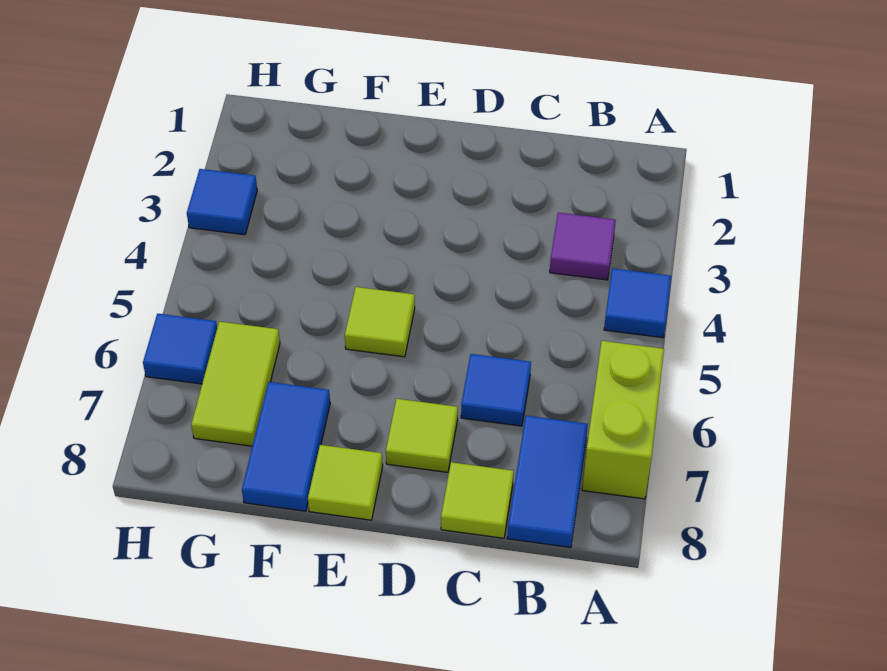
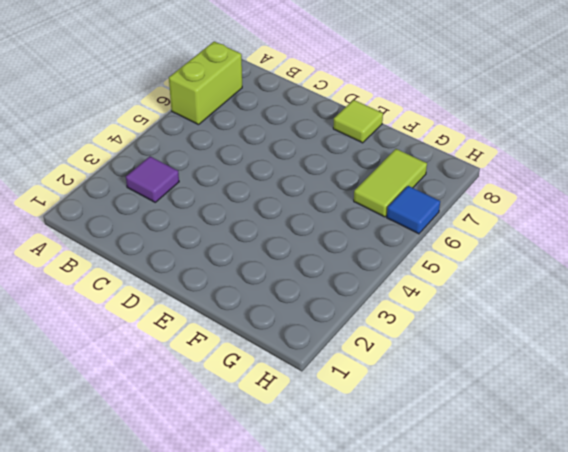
none -> blue tile A4 level 1
none -> blue tile B7:B8 level 1
none -> blue tile C6 level 1

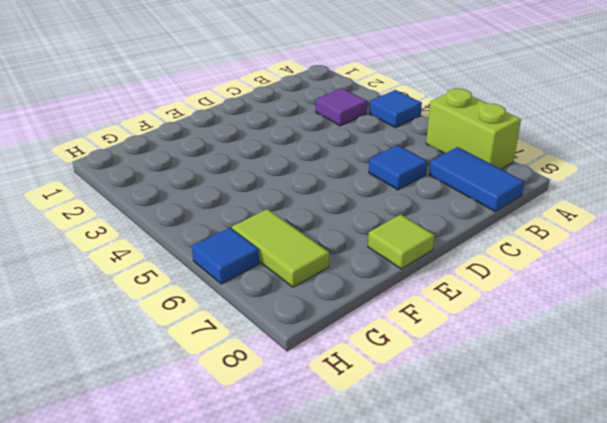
none -> lime tile C8 level 1
none -> lime tile D7 level 1
none -> lime tile E5 level 1

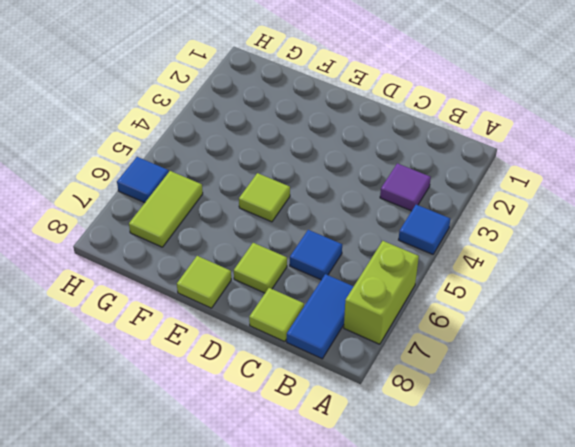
none -> blue tile F7:F8 level 1
none -> blue tile H3 level 1

